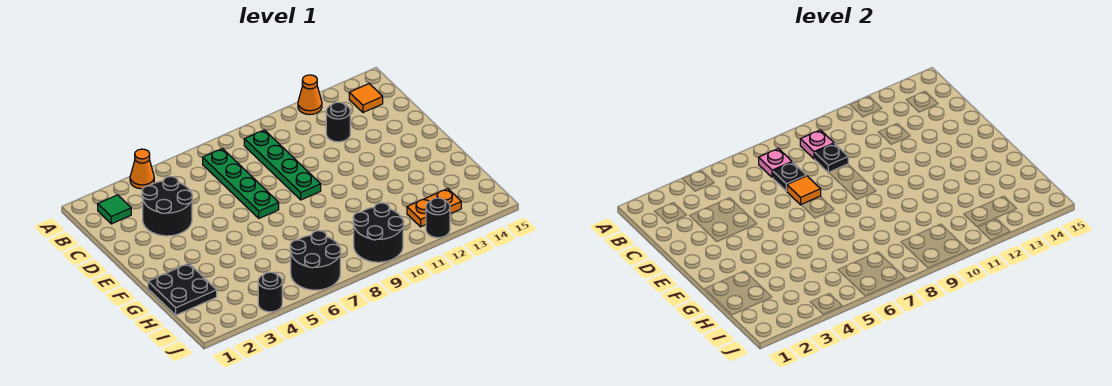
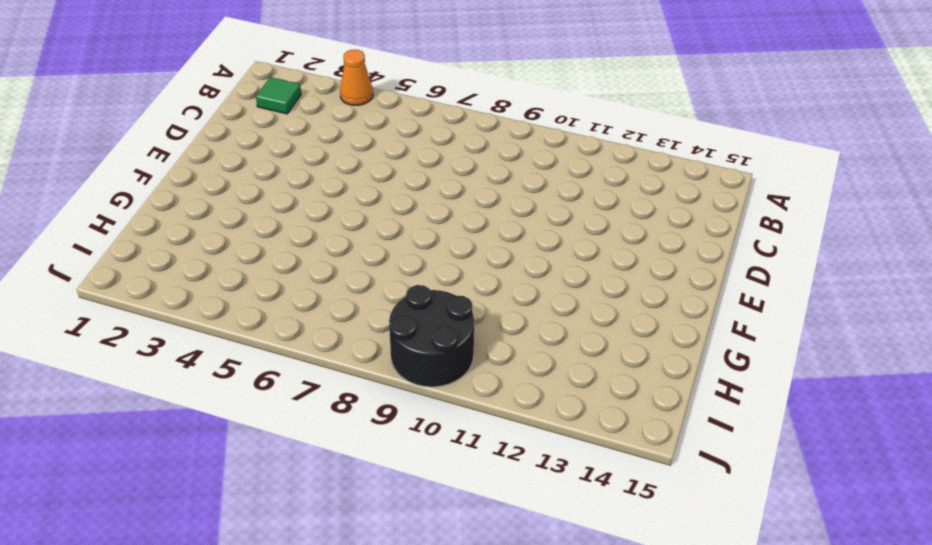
none -> orange cone A12 level 1
none -> green plate B7:E7 level 1
none -> green plate B9:E9 level 1

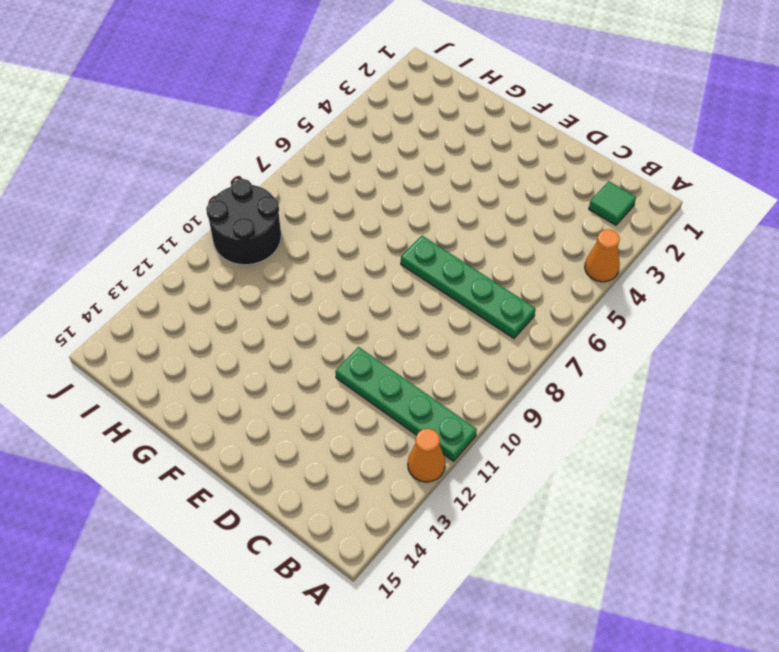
green plate A11:D11 level 1 -> green plate B9:E9 level 1
none -> orange tile B14 level 1
none -> black round brick C3:D4 level 1
none -> black round brick C12 level 1

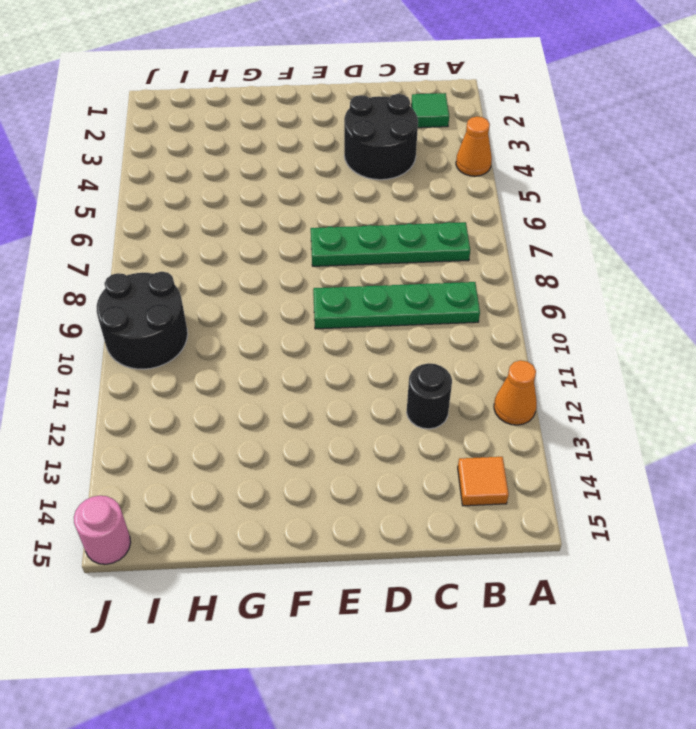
pink round brick J15 level 1 -> none
none -> black plate G1:H2 level 1
none -> black round brick I6:J7 level 1
none -> orange plate I12:I13 level 1

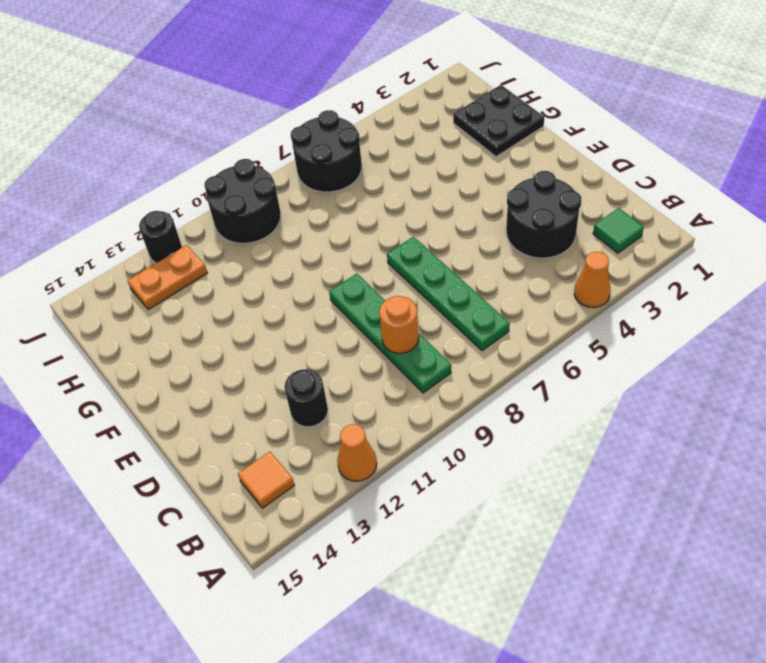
orange round brick C9 level 2 -> black plate C9 level 2
none -> black round brick J4 level 1
none -> pink plate B7 level 2
none -> pink plate B9 level 2

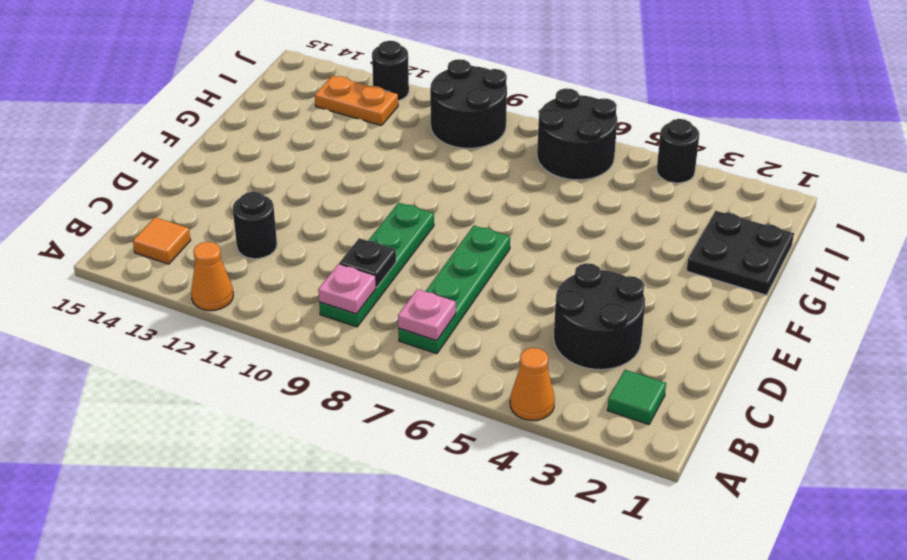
none -> black plate C7 level 2
none -> orange tile D7 level 2

